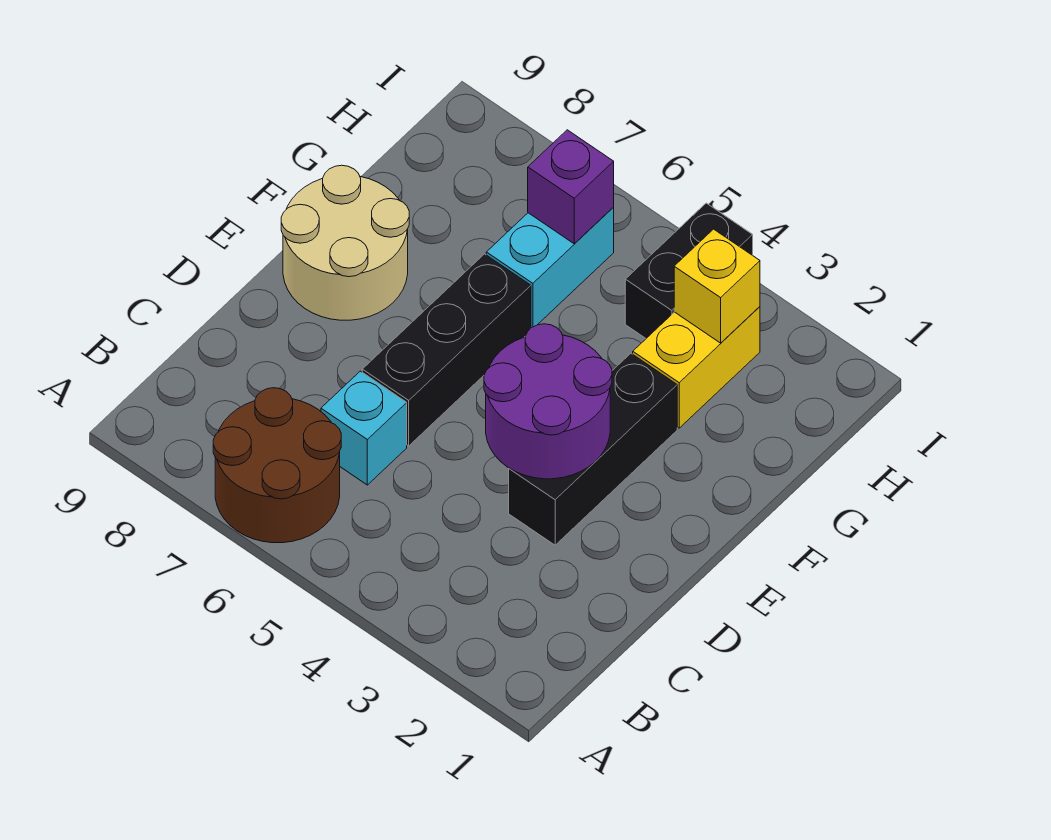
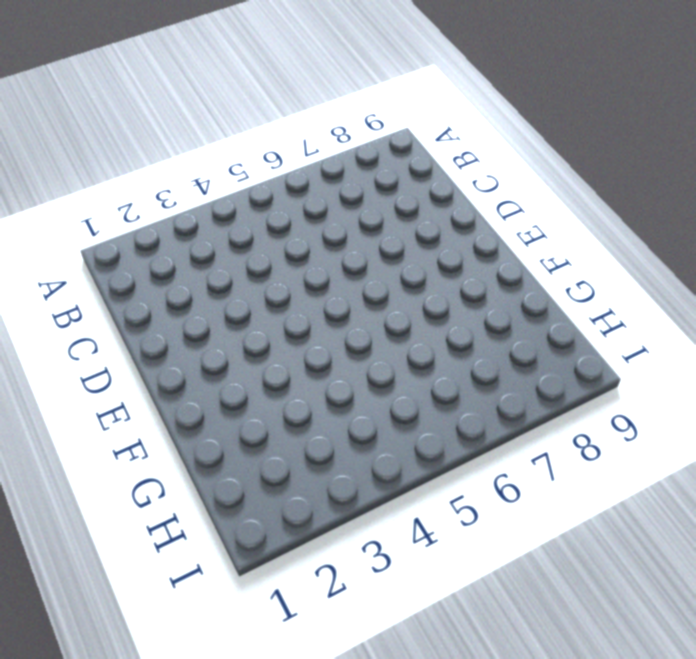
none -> brown round brick A6:B7 level 1
none -> cyan brick C6 level 1

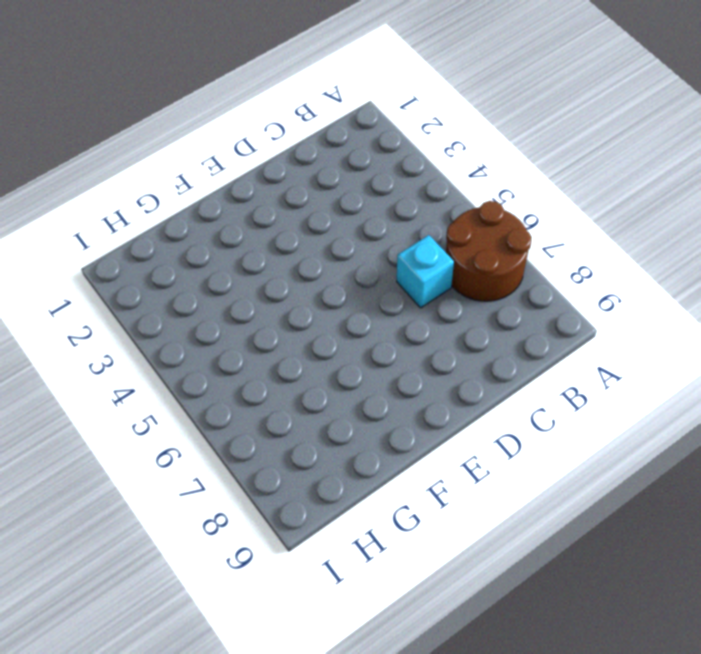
none -> black brick D3:F3 level 1
none -> black brick D6:F6 level 1

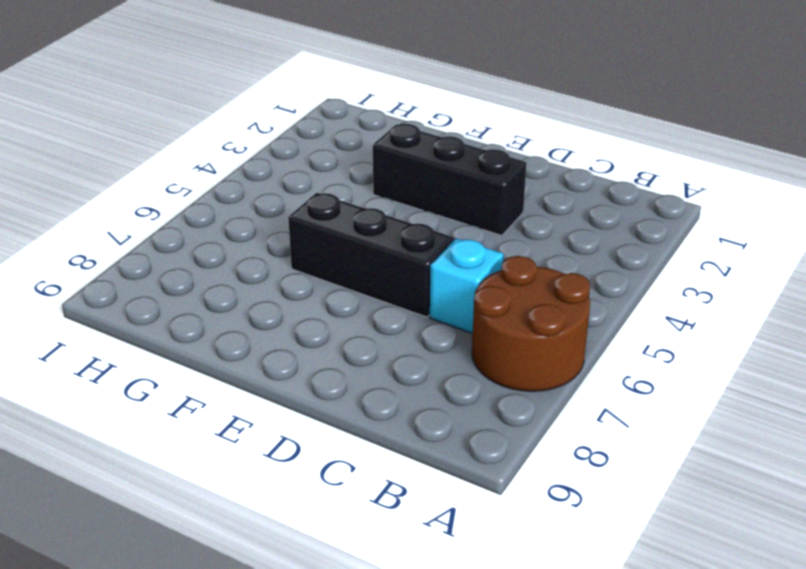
none -> tan round brick E8:F9 level 1
none -> yellow brick G3:H3 level 1

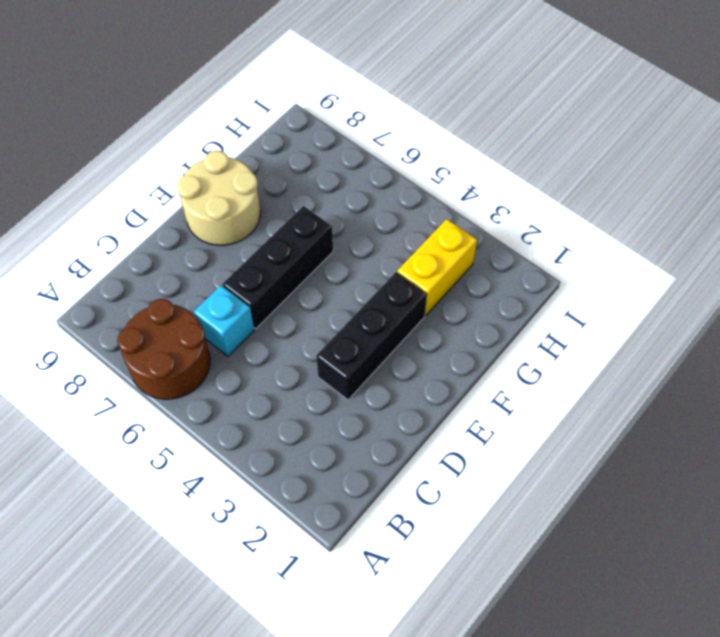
none -> cyan brick G6:H6 level 1
none -> black brick H4:I4 level 1

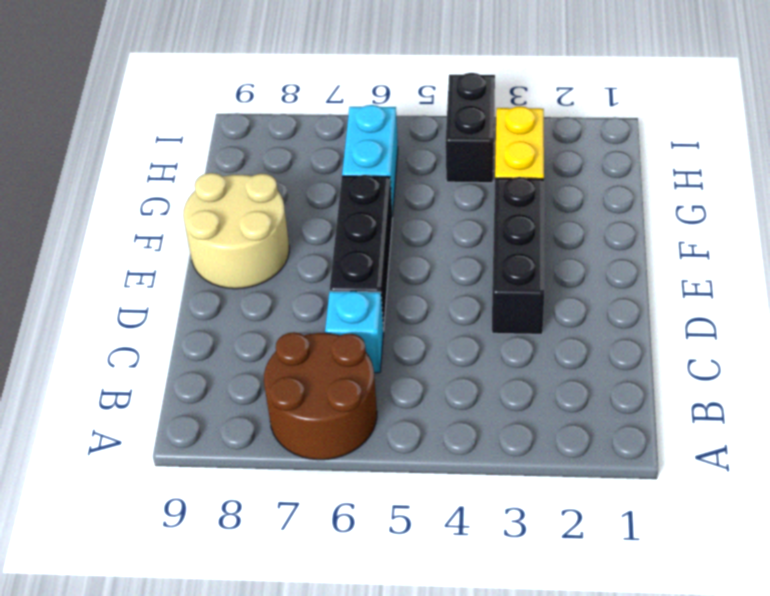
none -> purple round brick D3:E4 level 2
none -> yellow brick H3 level 2

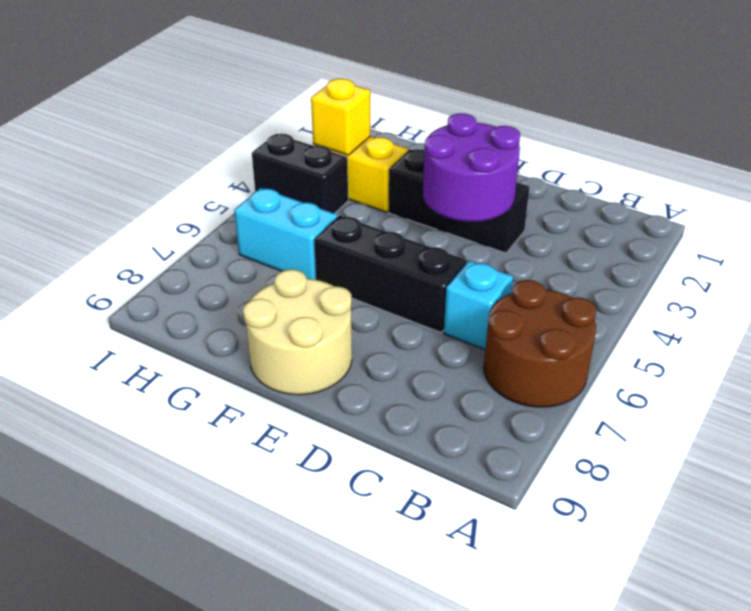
none -> purple brick H6 level 2

